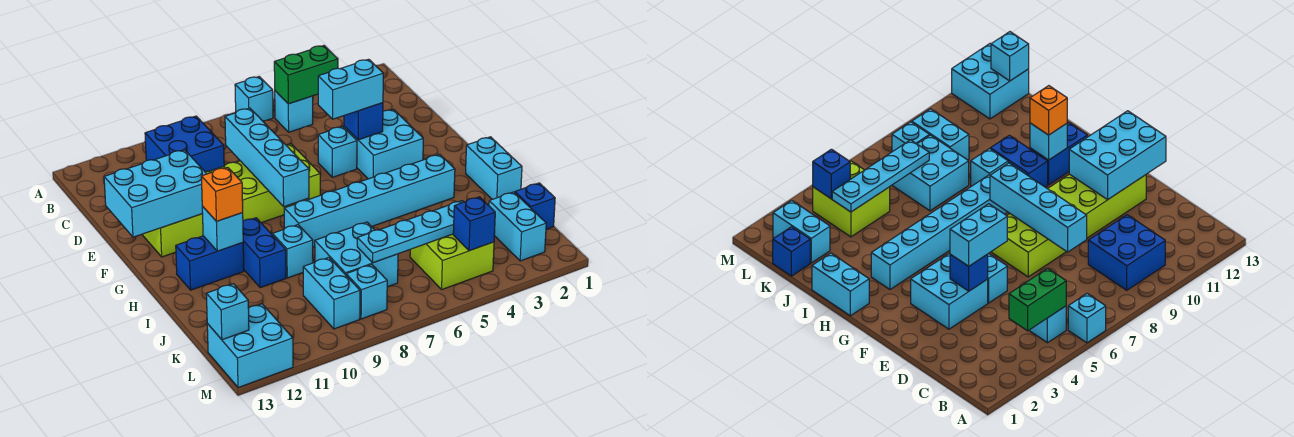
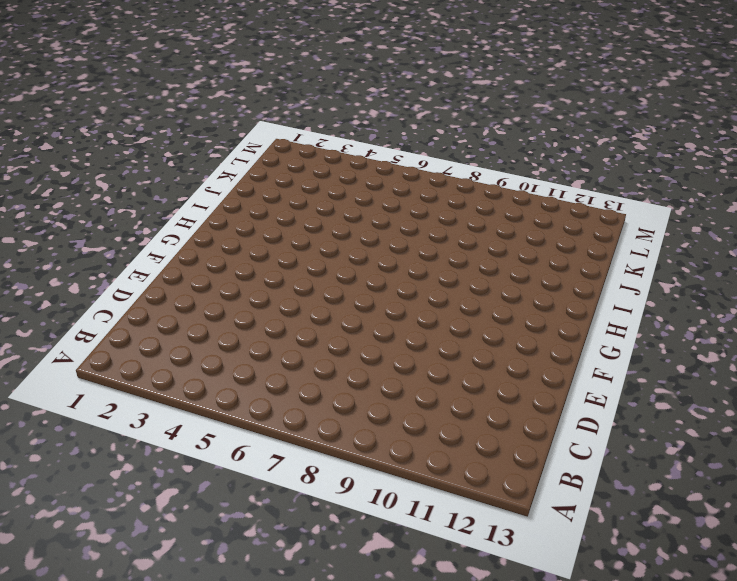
none -> cyan brick A6 level 1
none -> cyan brick B5 level 1
none -> blue brick B9:C10 level 1

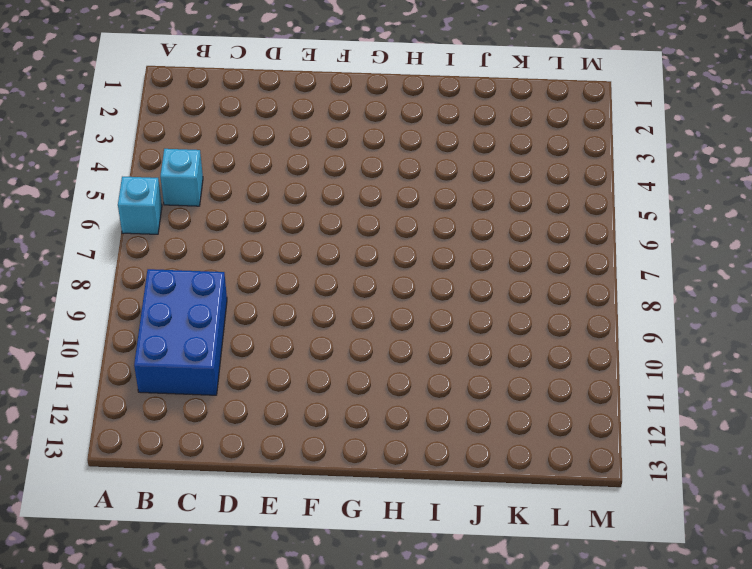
blue brick B9:C11 level 1 -> blue brick B9:C10 level 1
none -> cyan brick E3:F4 level 1
none -> cyan brick E5 level 1
none -> lime brick E7:F12 level 1

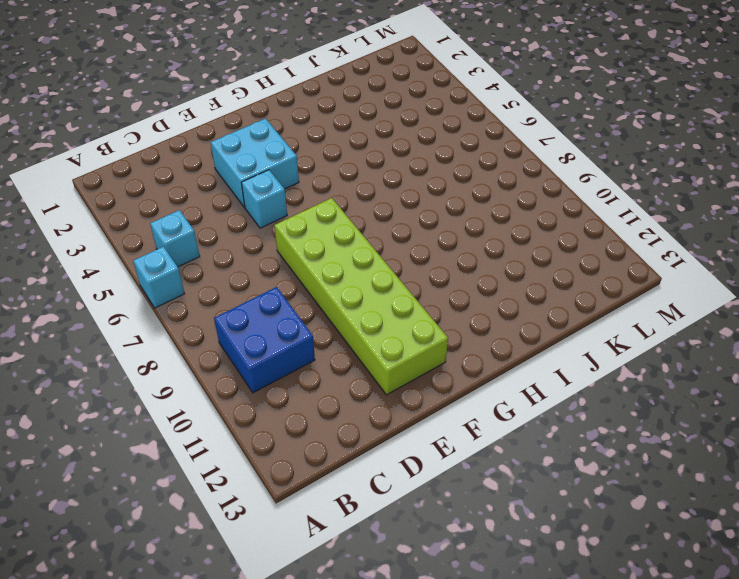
none -> cyan brick H1:I1 level 1
none -> cyan brick H3:H8 level 1
none -> blue brick H10:I10 level 1

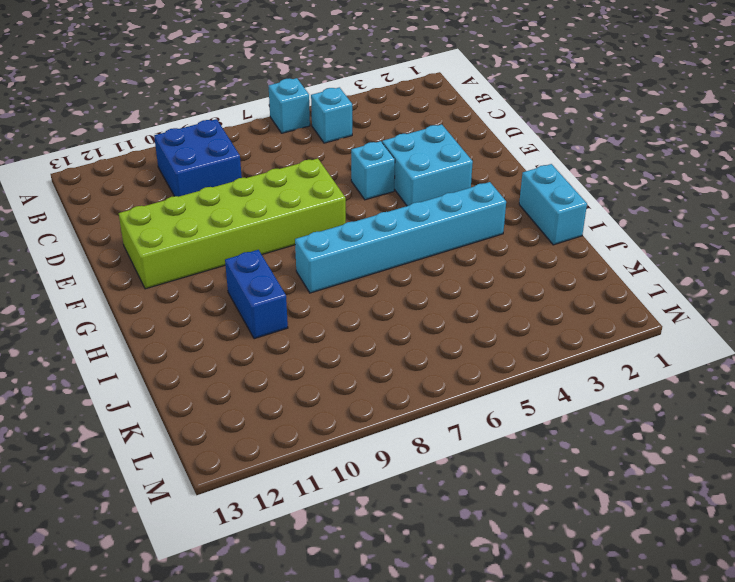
none -> blue brick H11:H12 level 1
none -> cyan brick I9 level 1
none -> cyan brick J7:K8 level 1

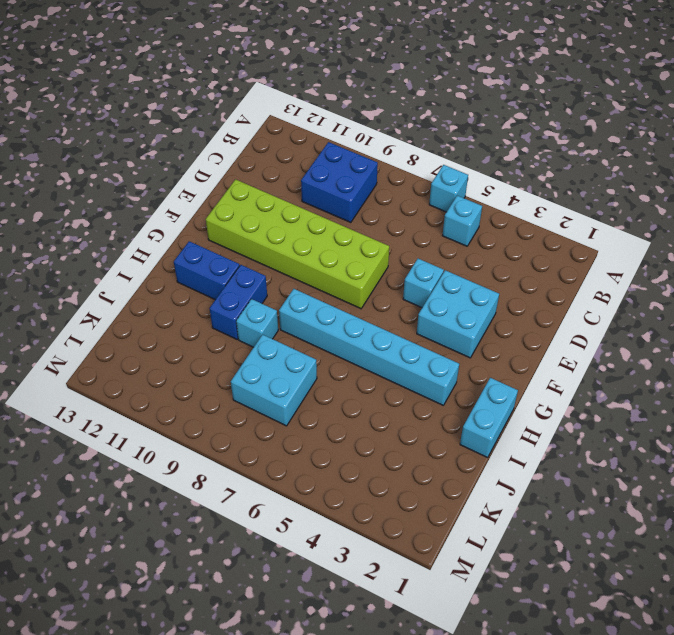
none -> blue brick K1 level 1
none -> cyan brick K2:L2 level 1
none -> lime brick K4:L5 level 1

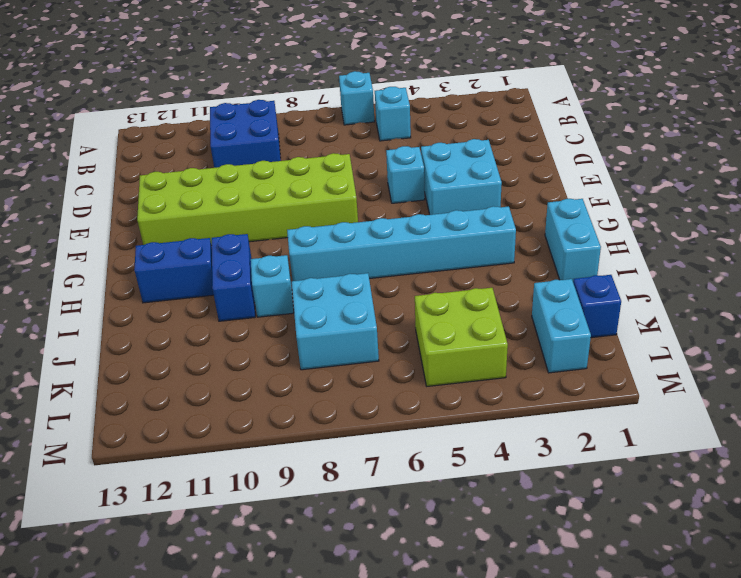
none -> cyan brick K9:L9 level 1
none -> cyan brick L8 level 1
none -> cyan brick L12:M13 level 1

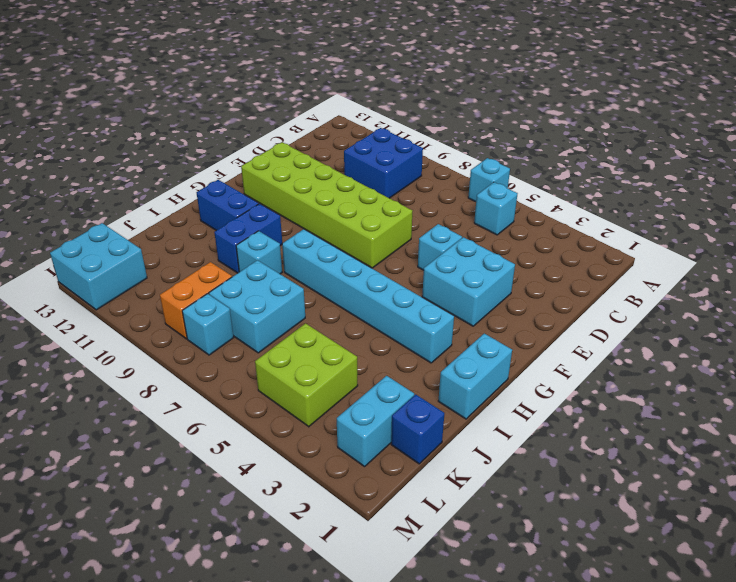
orange brick K9:L9 level 1 -> cyan brick K9:L9 level 1
none -> green brick B4:B5 level 2
none -> cyan brick D8:G8 level 2
none -> blue brick E4 level 2

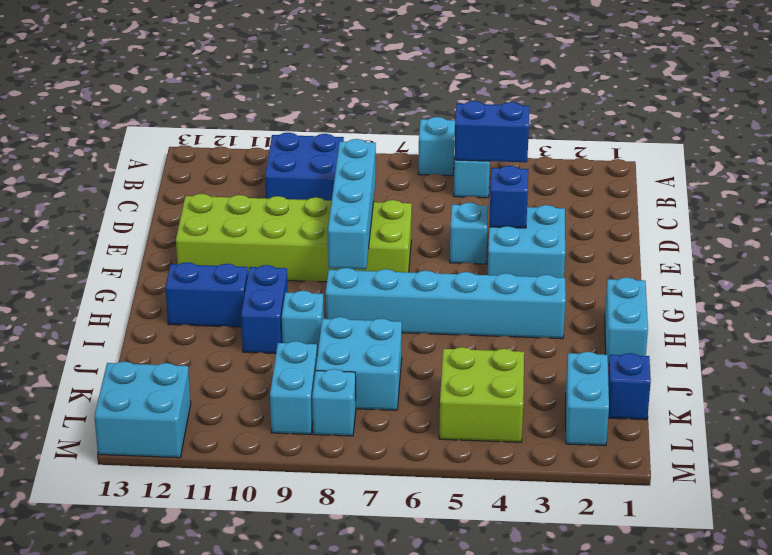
blue brick B4:B5 level 2 -> green brick B4:B5 level 2
none -> cyan brick E11:F13 level 2
none -> cyan brick H11 level 2
none -> cyan plate K4:K7 level 2

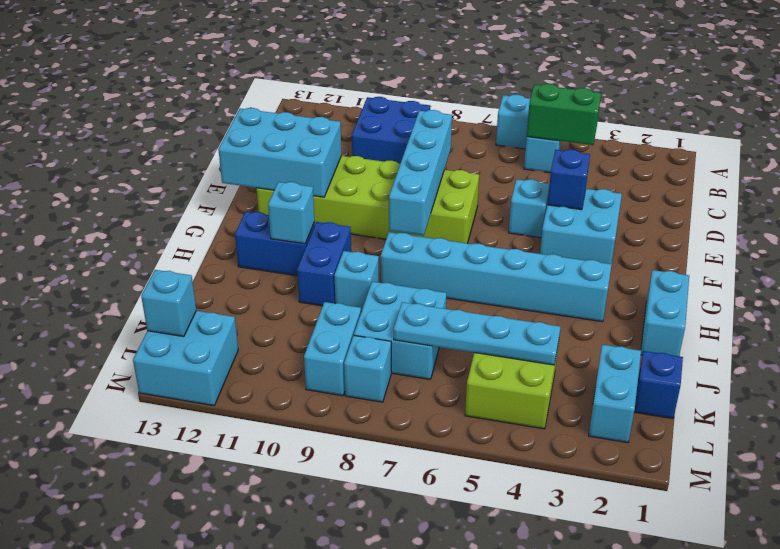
none -> blue brick L4 level 2
none -> cyan brick E4:E5 level 3
none -> orange brick H11 level 3

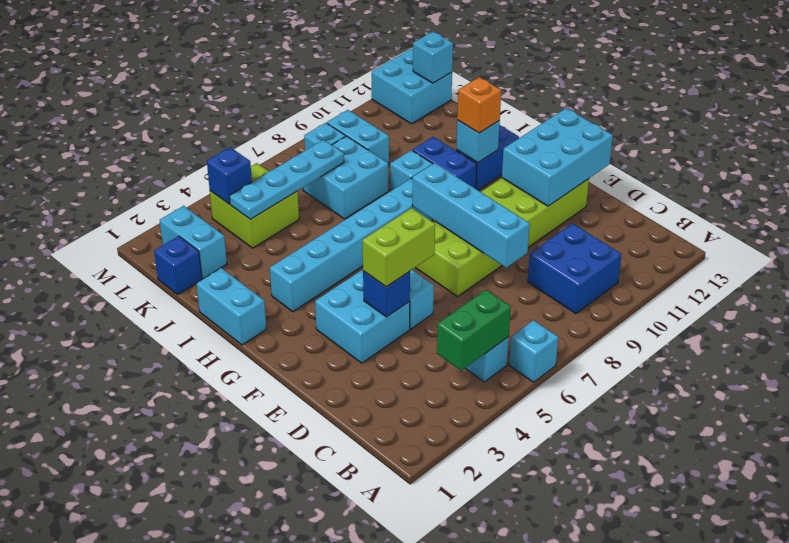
lime brick E4:E5 level 3 -> cyan brick E4:E5 level 3

